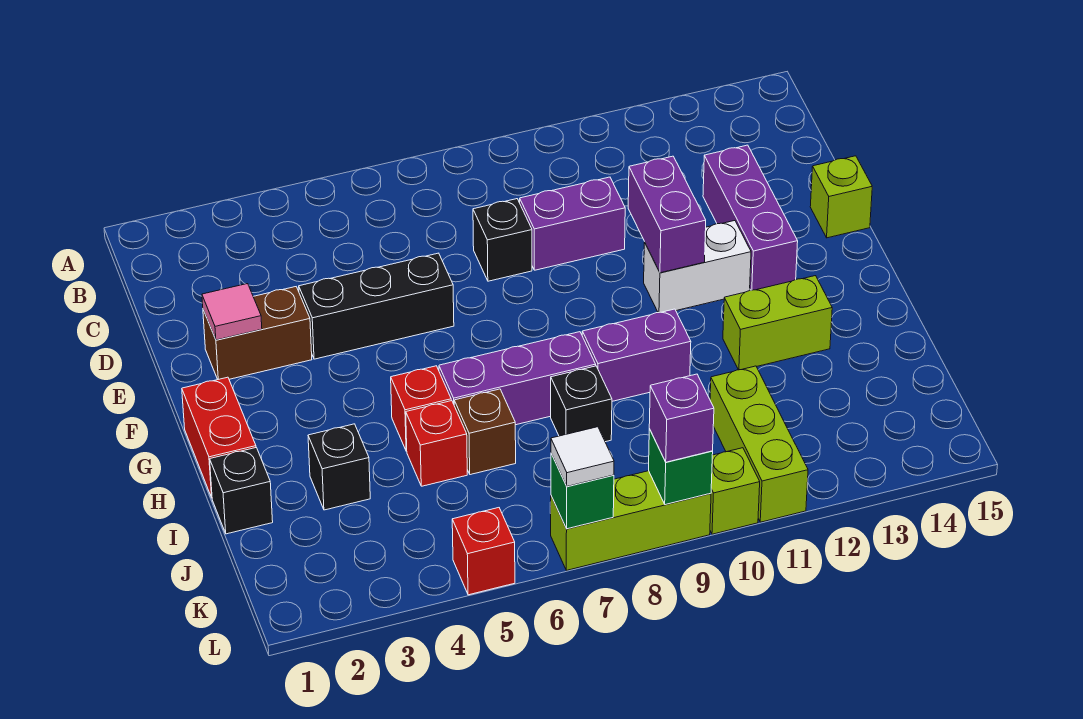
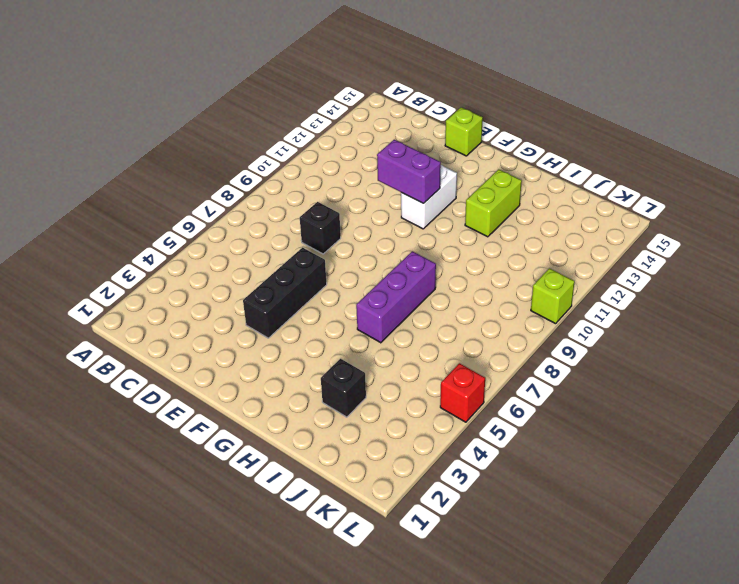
none -> purple brick D9:D10 level 1
none -> purple brick D13:F13 level 1
none -> brown brick E2:E3 level 1

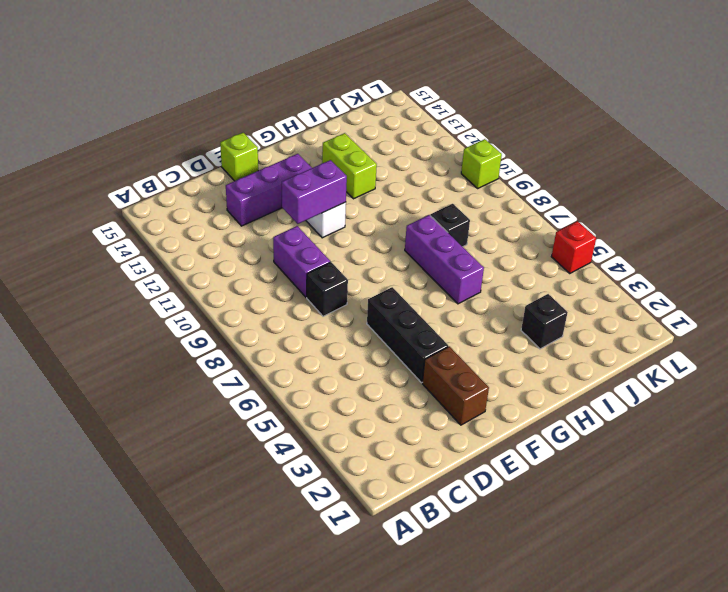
none -> red brick G1:H1 level 1
none -> red brick H5 level 1
none -> purple brick H9:H10 level 1

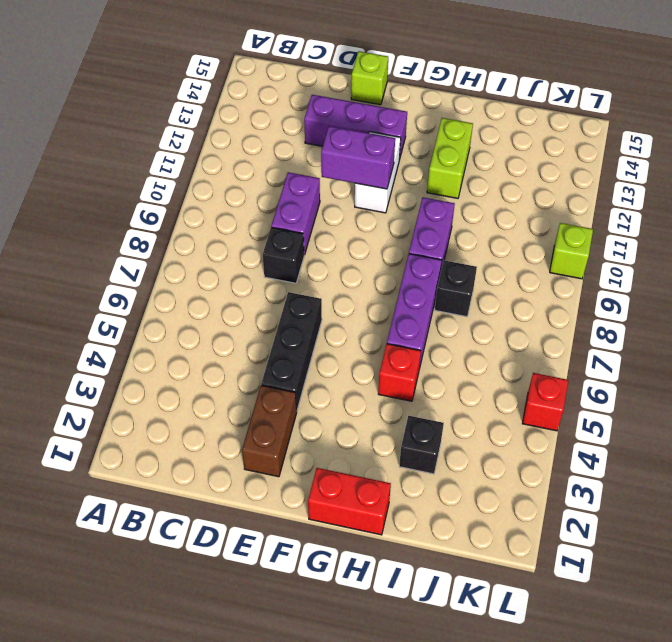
none -> black brick I1 level 1
none -> red brick I5 level 1
none -> brown brick I6 level 1

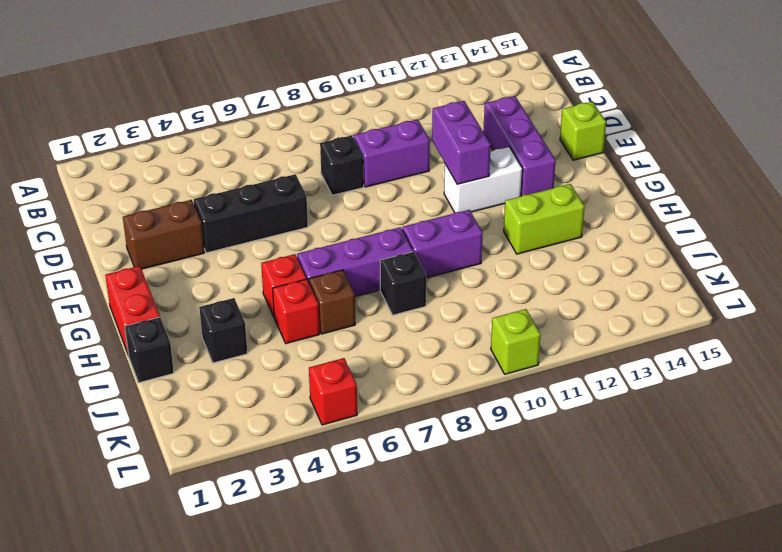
none -> lime brick J11:L11 level 1
none -> lime brick L7:L9 level 1
none -> pink tile E2 level 2

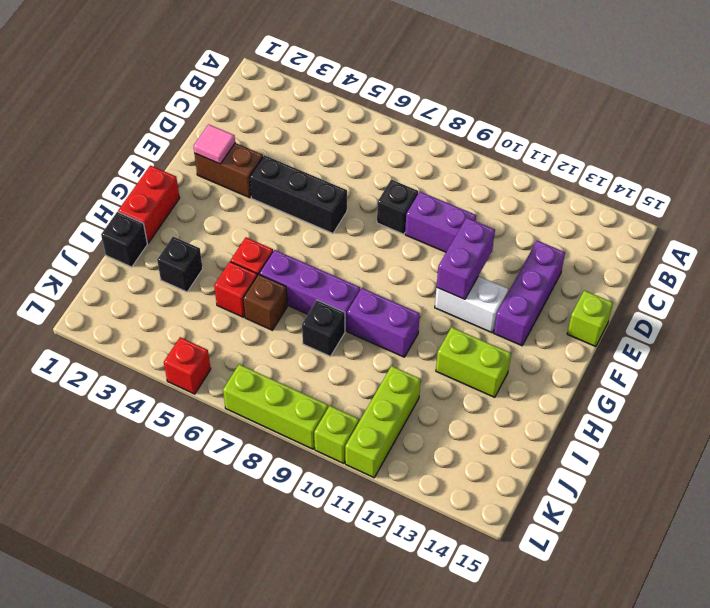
none -> green brick L7 level 2
none -> green brick L9 level 2
none -> white tile L7 level 3

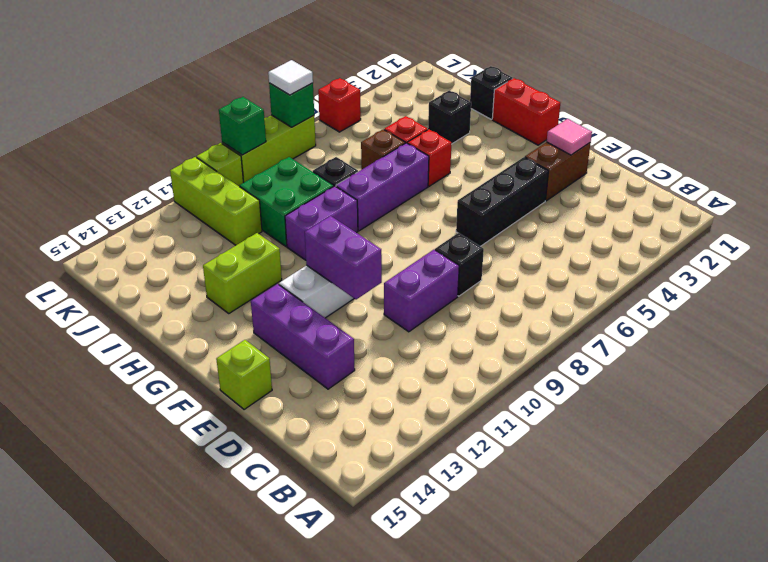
green brick I9:J10 level 1 -> none
none -> purple brick L9 level 3

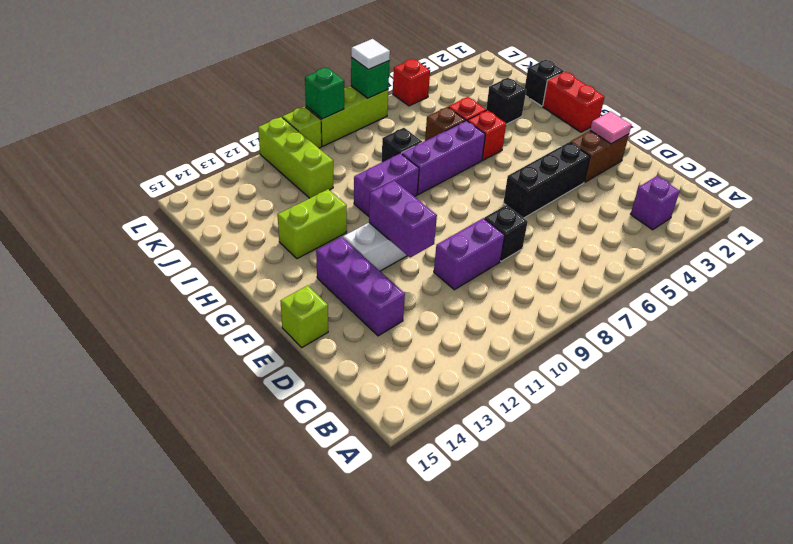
purple brick B3 level 1 -> purple brick L9 level 3

